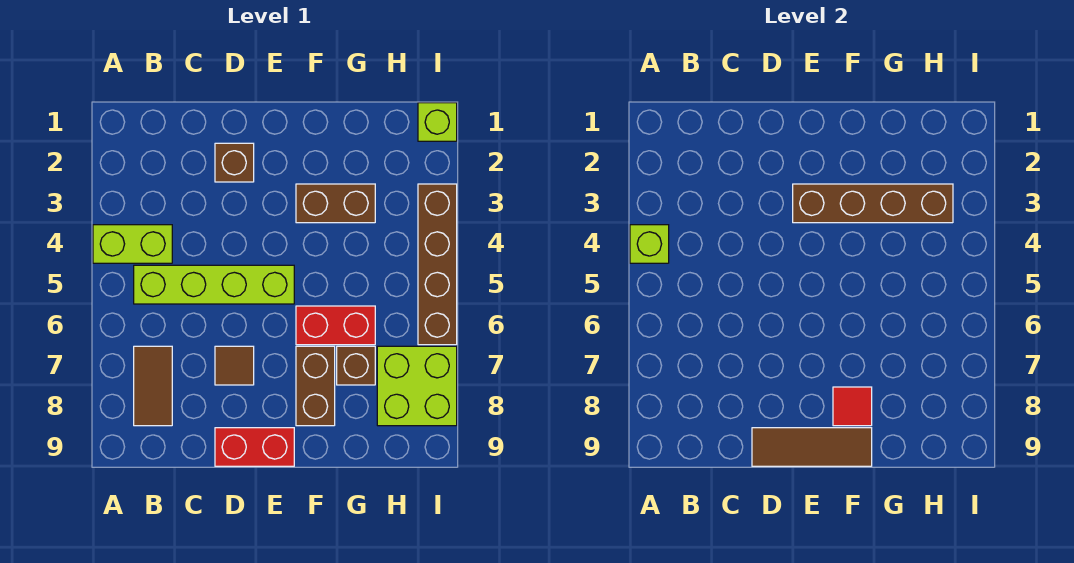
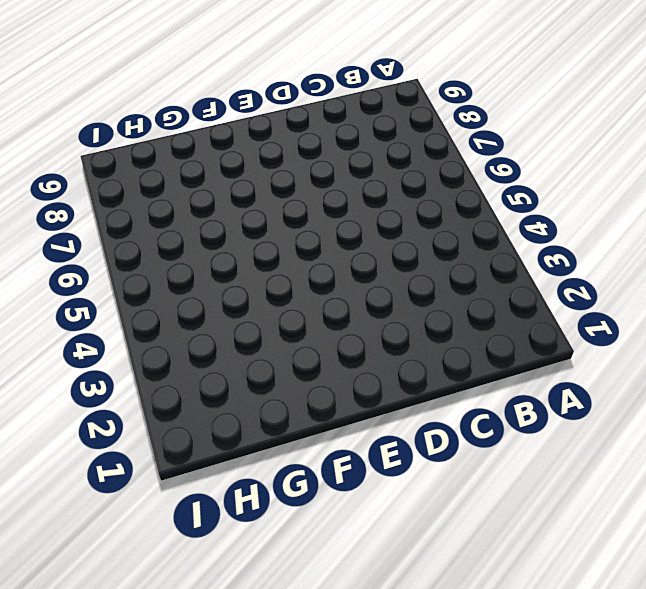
none -> lime brick A4:B4 level 1
none -> lime brick B5:E5 level 1
none -> brown tile B7:B8 level 1

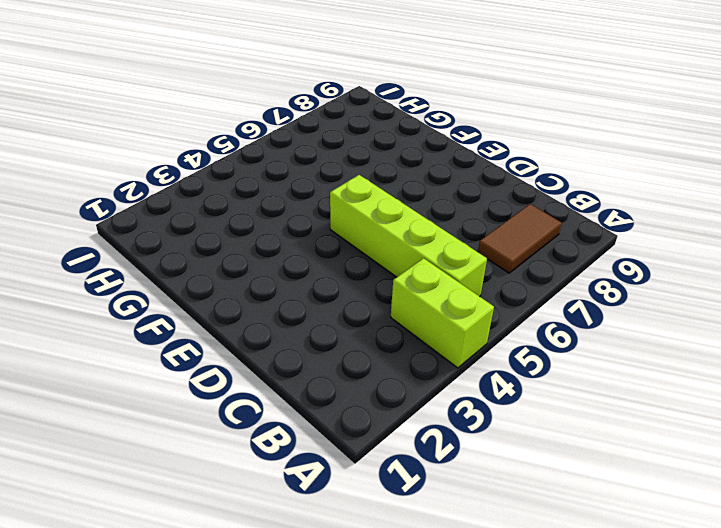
none -> brown brick D2 level 1
none -> brown tile D7 level 1
none -> red brick D9:E9 level 1

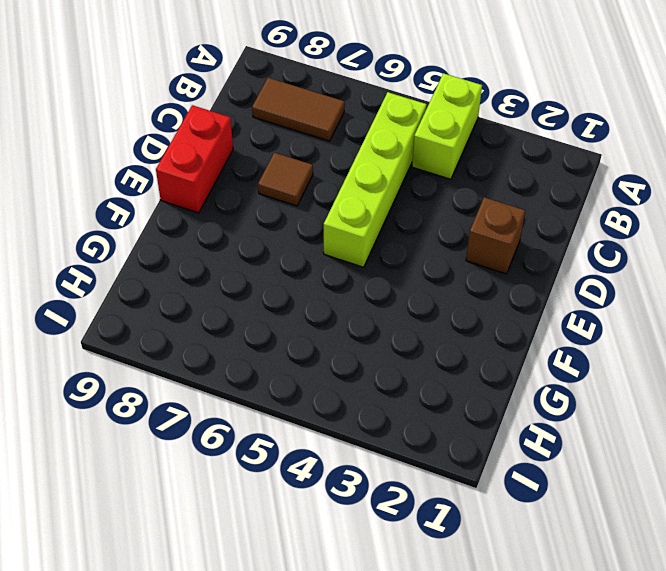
none -> brown brick F3:G3 level 1
none -> red brick F6:G6 level 1
none -> brown brick F7:F8 level 1

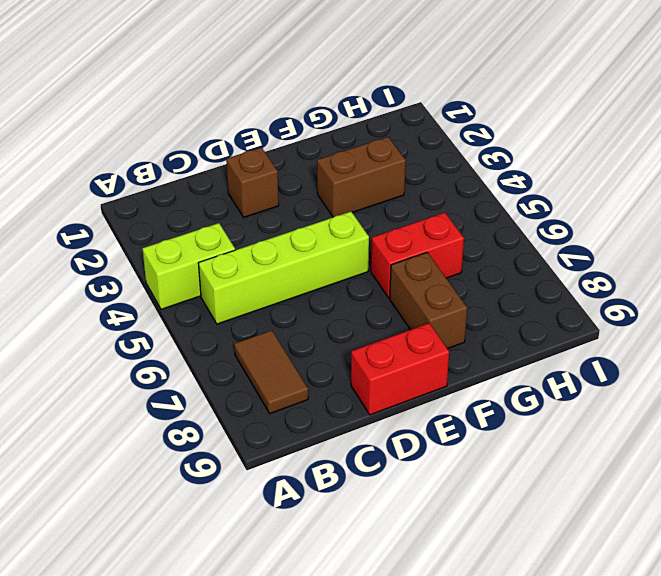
none -> brown tile D7 level 1
none -> brown brick G7 level 1
none -> lime brick H7:I8 level 1

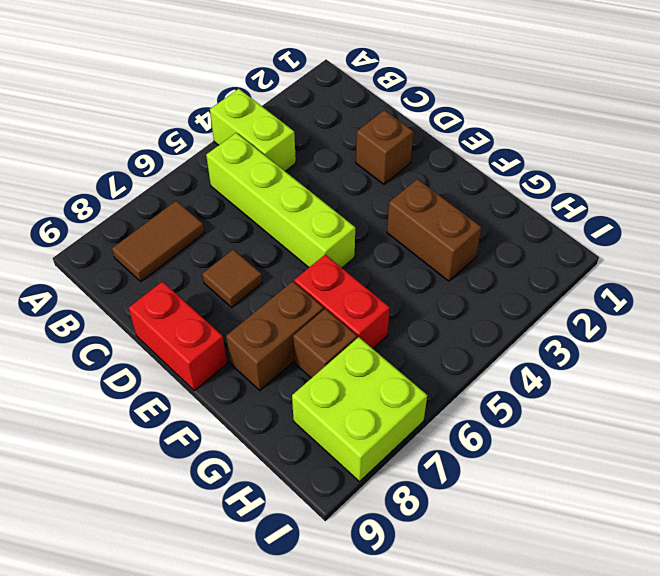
none -> lime brick I1 level 1
none -> brown brick I3:I6 level 1
none -> lime brick A4 level 2

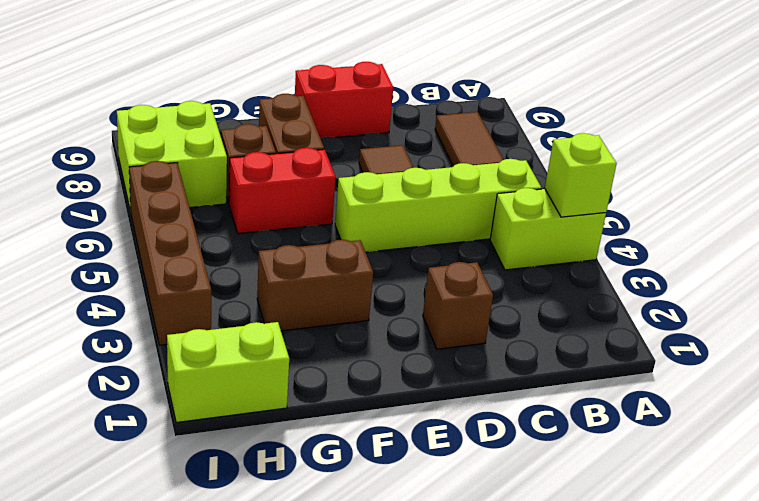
lime brick H1:I1 level 1 -> lime brick I1 level 1
none -> brown tile D9:F9 level 2
none -> brown brick E3:H3 level 2
none -> red tile F8 level 2

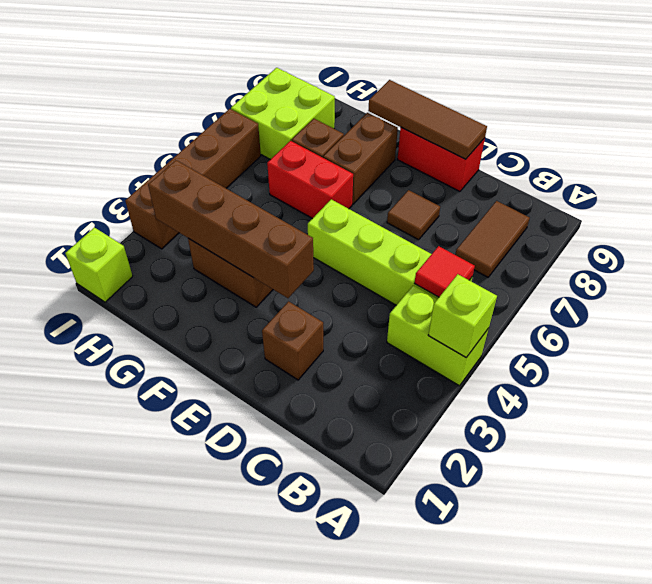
red tile B5 level 2 -> red tile F8 level 2

